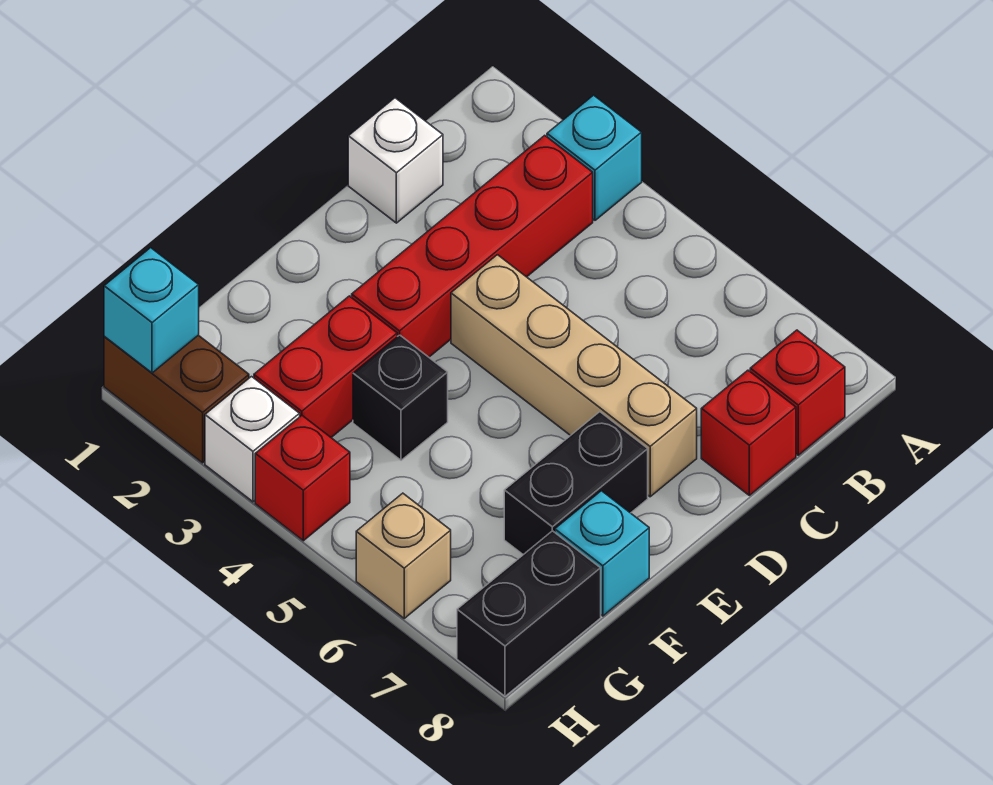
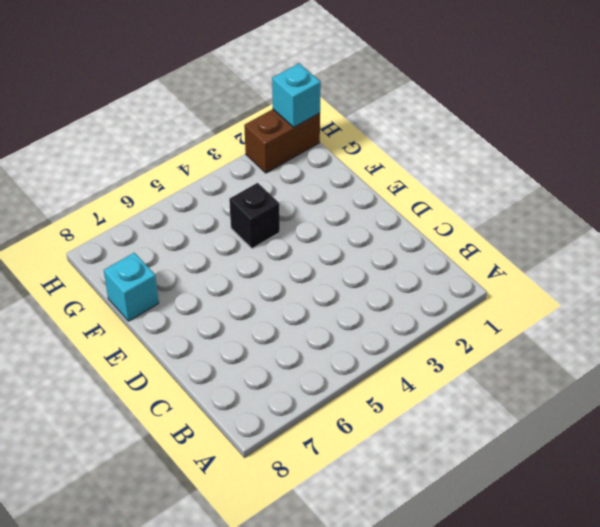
none -> cyan brick A3 level 1
none -> red brick B3:E3 level 1
none -> red brick B8 level 1

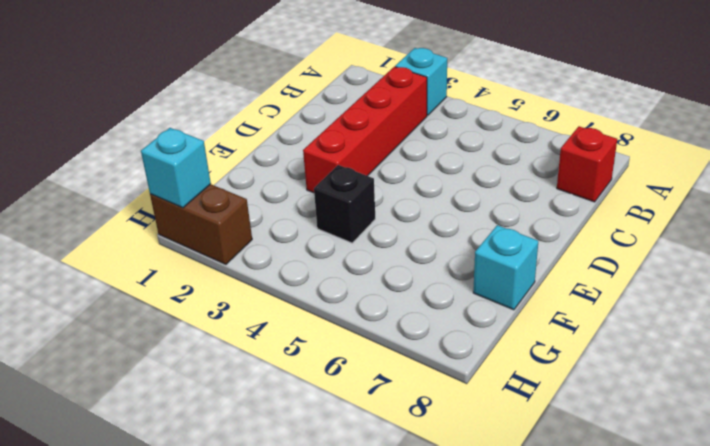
none -> white brick C1 level 1
none -> red brick C8 level 1
none -> tan brick D4:D7 level 1

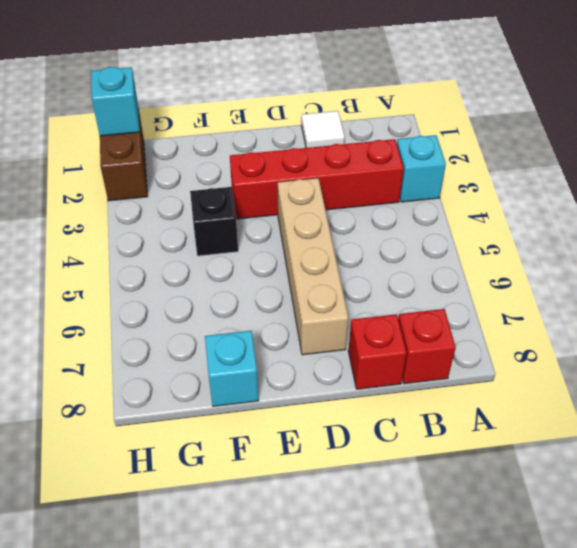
white tile C1 level 1 -> white brick C1 level 1
none -> black brick E7:F7 level 1
none -> red brick F3:G3 level 1
none -> black brick G8:H8 level 1

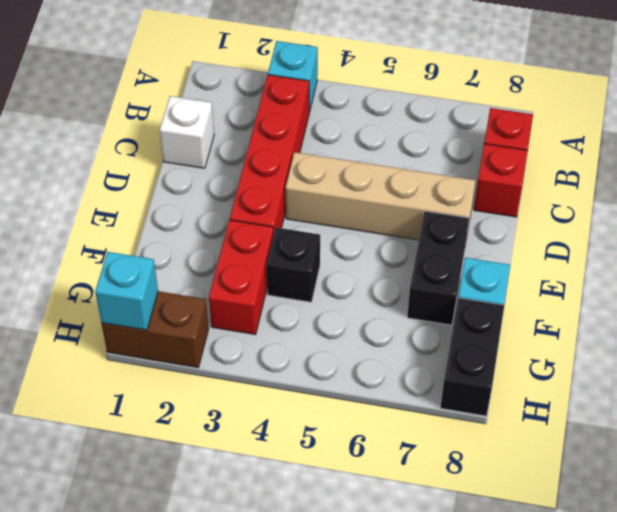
none -> white brick H3 level 1
none -> red brick H4 level 1
none -> tan brick H6 level 1

